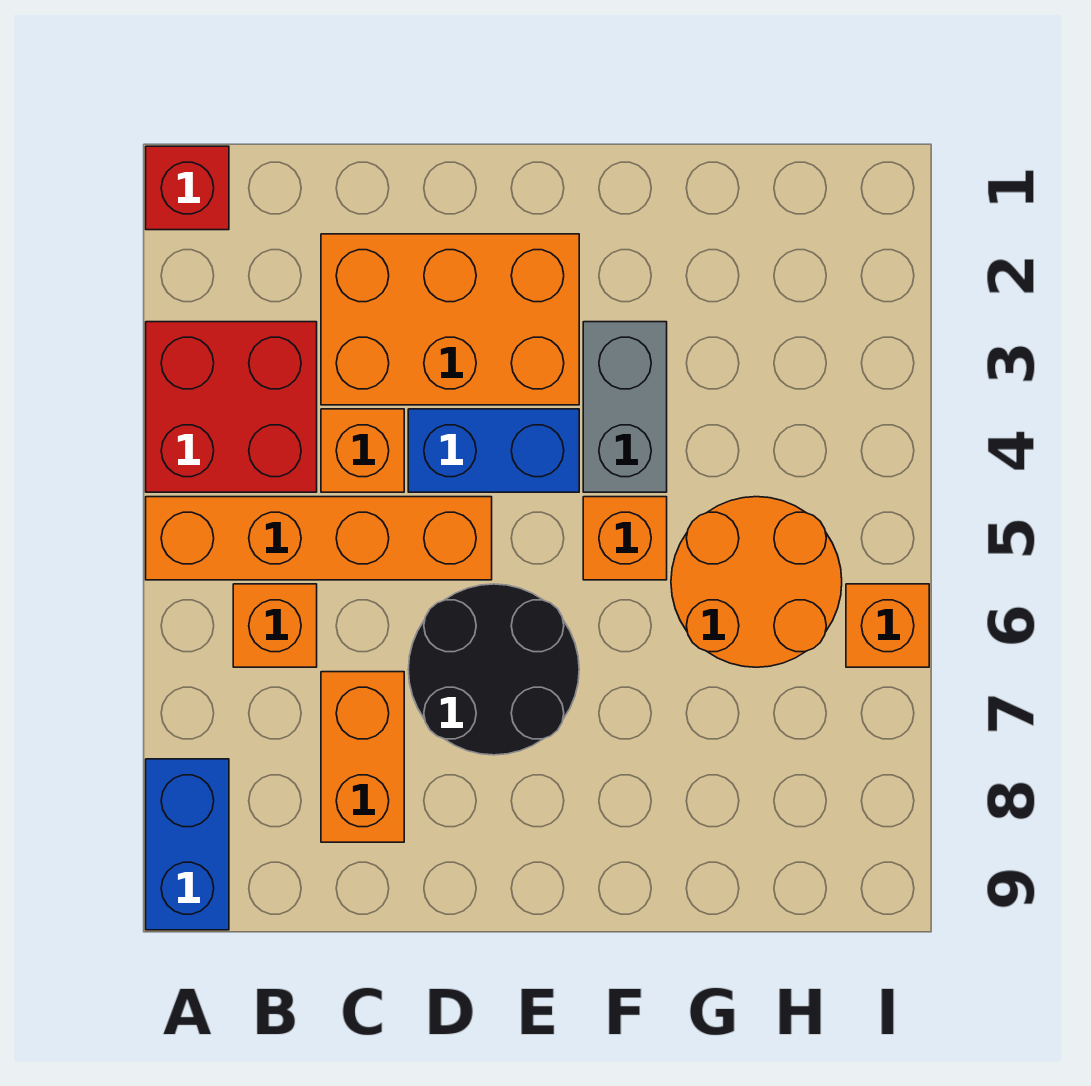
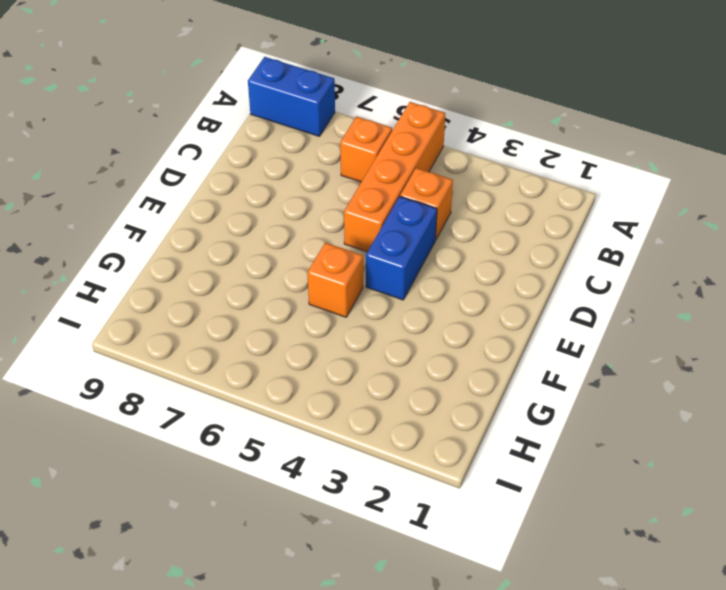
none -> red brick A1 level 1
none -> red brick A3:B4 level 1
none -> orange brick C2:E3 level 1

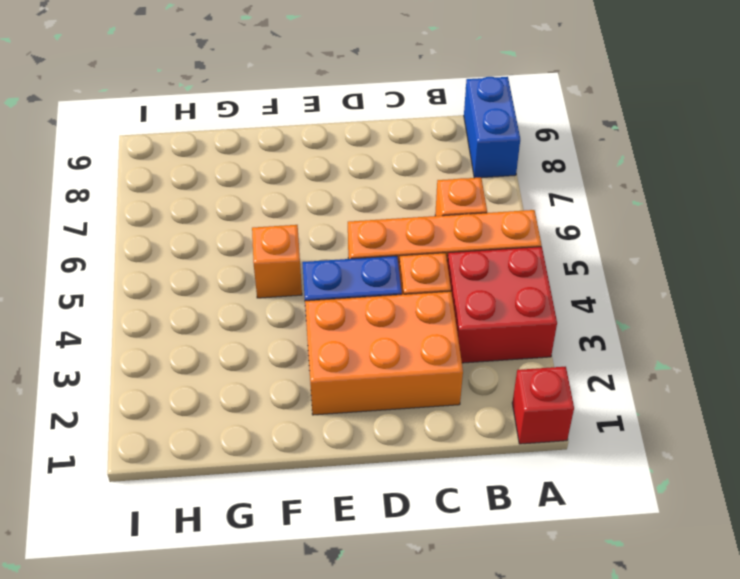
none -> orange brick C7:C8 level 1
none -> black round brick D6:E7 level 1
none -> grey brick F3:F4 level 1

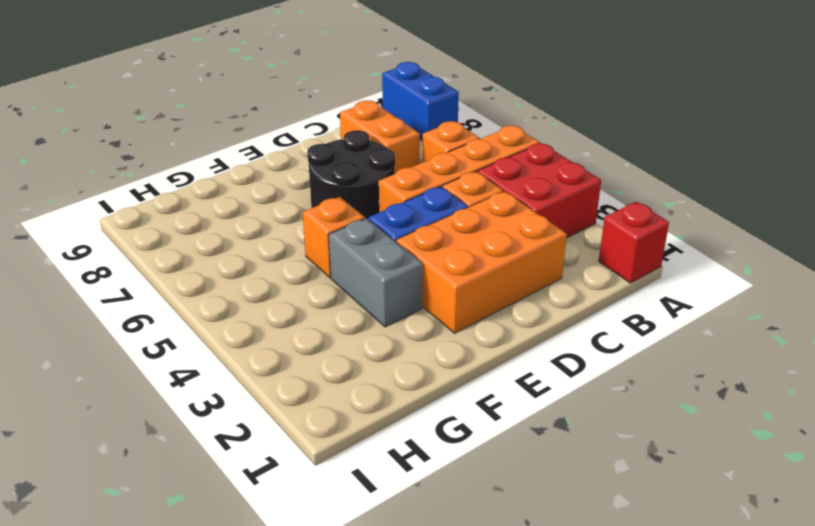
none -> orange round brick G5:H6 level 1
none -> orange brick I6 level 1

